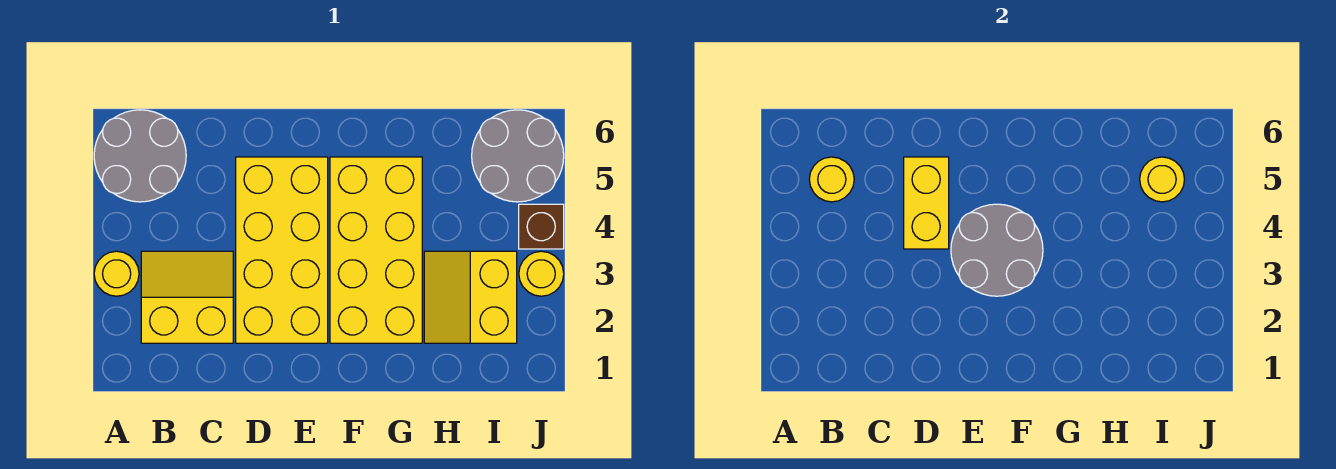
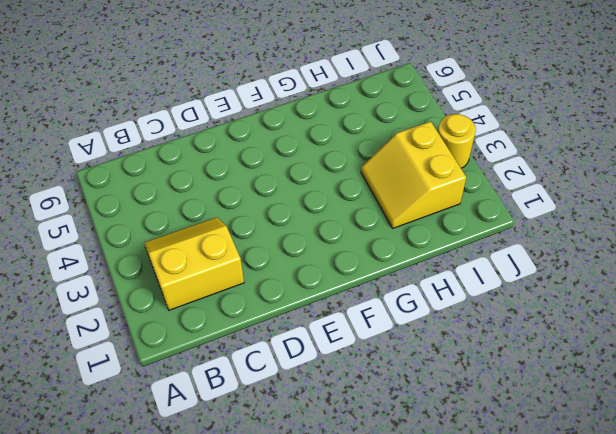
none -> yellow round brick A3 level 1
none -> grey round brick A5:B6 level 1
none -> yellow brick D2:E5 level 1

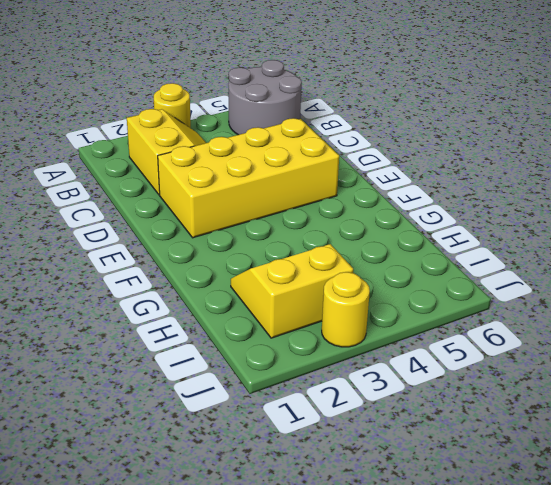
none -> yellow brick F2:G5 level 1
none -> grey round brick I5:J6 level 1
none -> brown brick J4 level 1

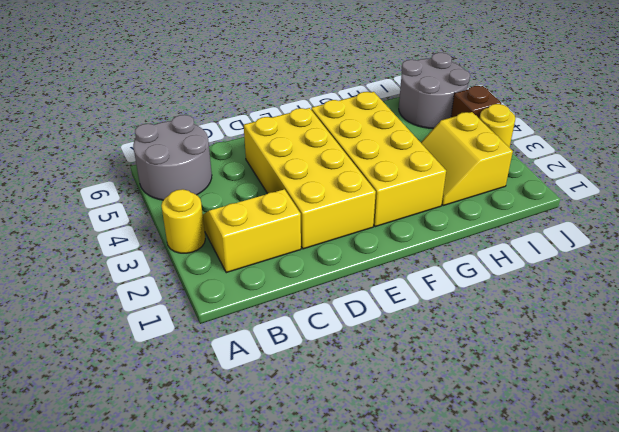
none -> yellow round brick B5 level 2
none -> yellow brick D4:D5 level 2
none -> grey round brick E3:F4 level 2

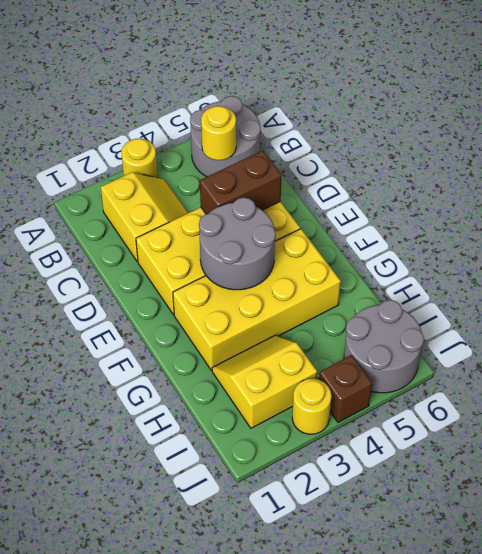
brown brick D4:D5 level 2 -> yellow brick D4:D5 level 2
none -> yellow round brick I5 level 2

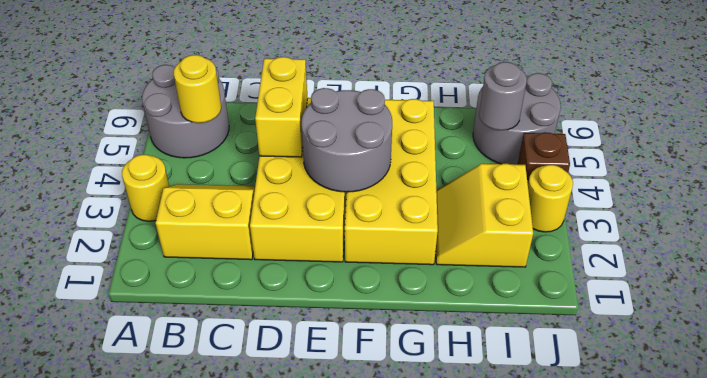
grey round brick I5 level 2 -> yellow round brick I5 level 2

